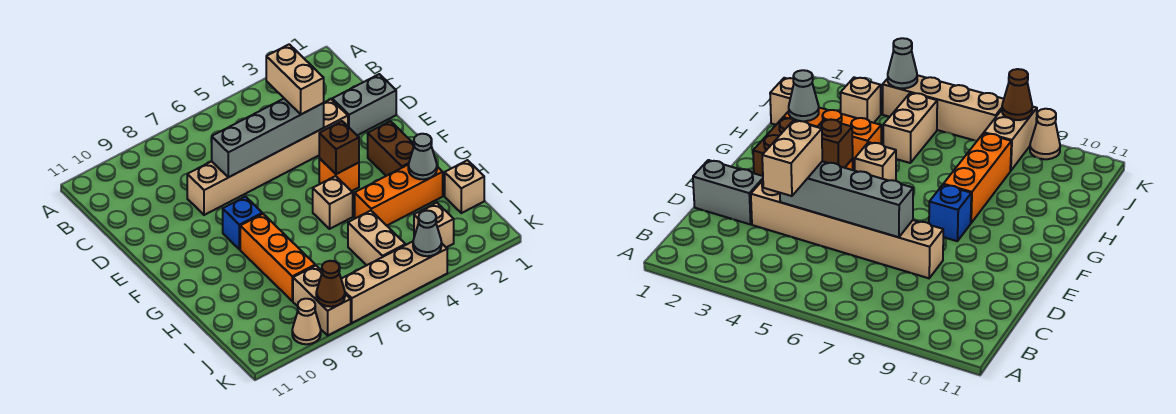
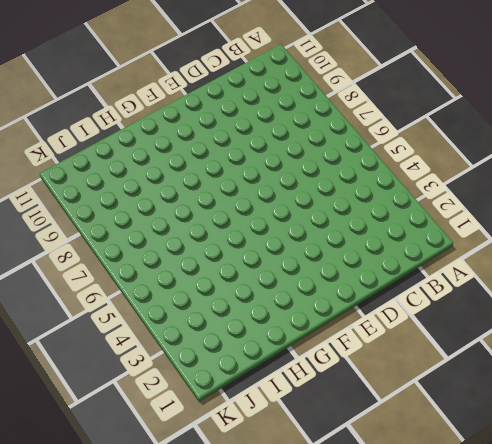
none -> grey brick D1:D2 level 1
none -> tan brick D3:D8 level 1
none -> brown brick F2:G2 level 1

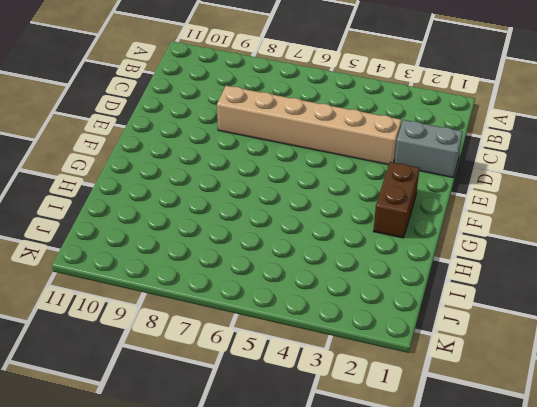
none -> orange brick F4 level 1
none -> blue brick F8 level 1
none -> tan brick G5 level 1

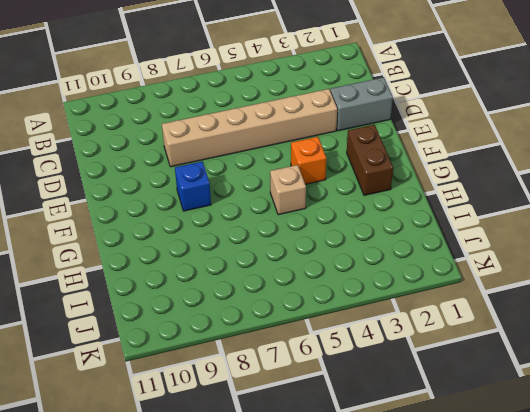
none -> orange brick G8:I8 level 1
none -> orange brick H2:H4 level 1
none -> tan brick I1 level 1

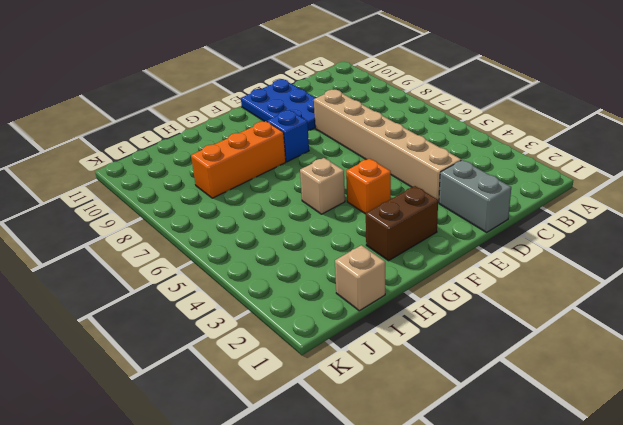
blue plate D9:E11 level 1 -> none
none -> orange brick H2:H4 level 1
none -> tan brick I5:J5 level 1
none -> tan brick J3 level 1

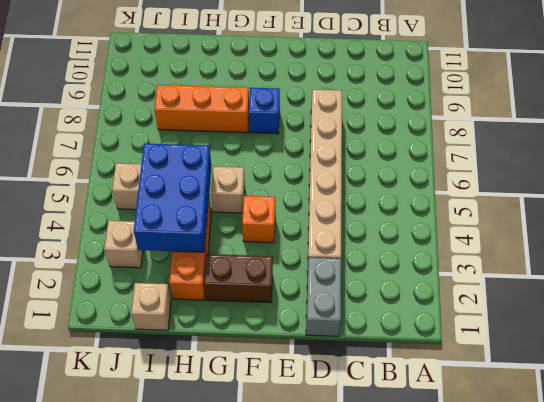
blue brick H3:I5 level 2 -> none
none -> tan brick J8:K8 level 1
none -> tan brick K4:K7 level 1
none -> tan cone K9 level 1

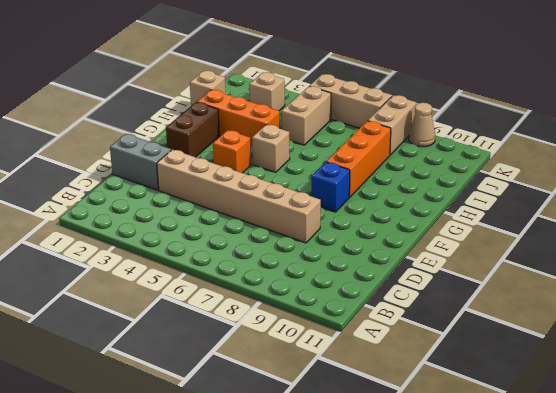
tan brick K5:K7 level 1 -> tan brick K4:K7 level 1
none -> grey brick D4:D7 level 2
none -> brown brick F4 level 2
none -> grey cone H2 level 2

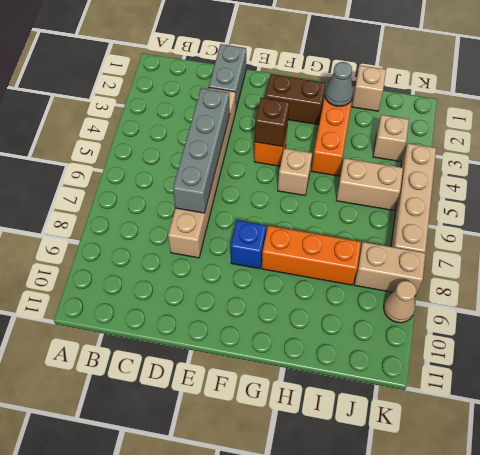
none -> grey cone K4 level 2
none -> brown cone K8 level 2
none -> tan brick C4:D4 level 3

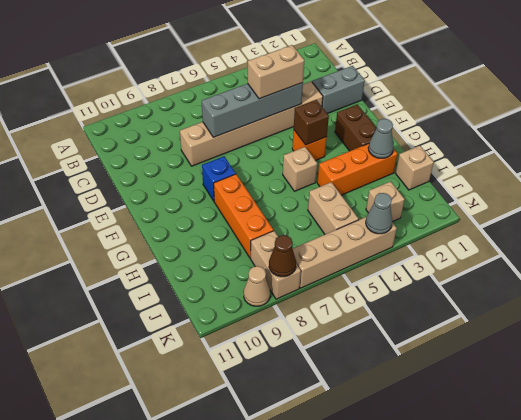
tan brick D4:D5 level 3 -> tan brick C4:D4 level 3

